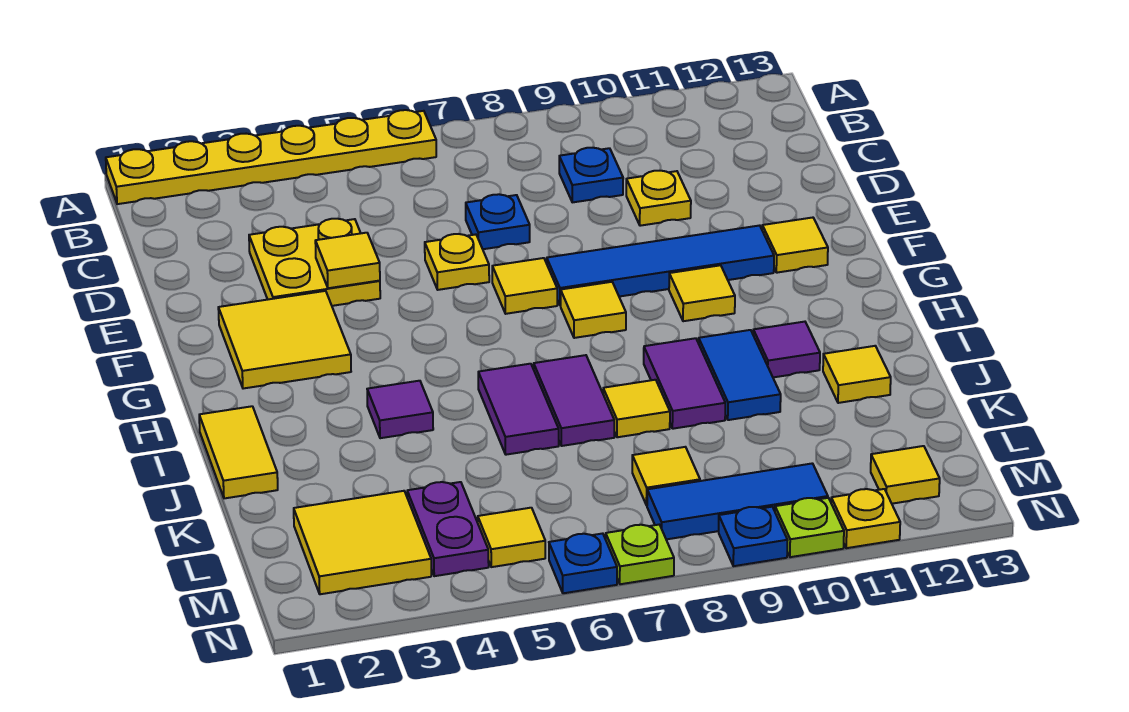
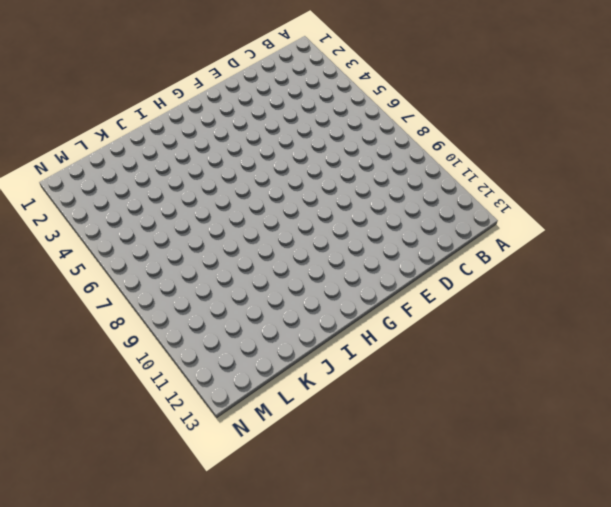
none -> yellow plate A1:A6 level 1
none -> blue plate C9 level 1
none -> yellow plate D3:E4 level 1
none -> blue plate D7 level 1

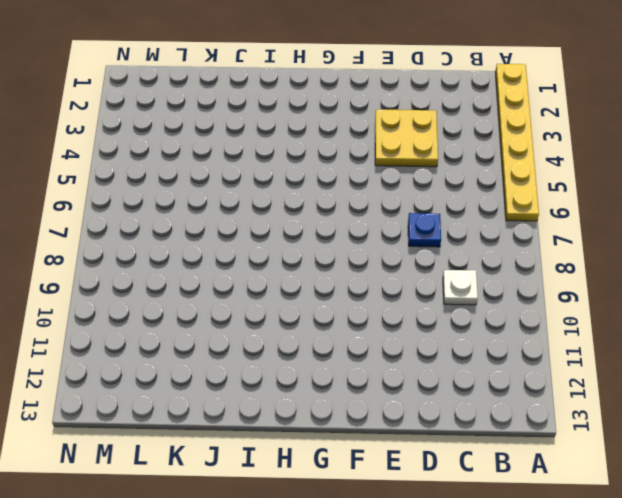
white plate C9 level 1 -> blue plate C9 level 1
none -> yellow plate D10 level 1
none -> yellow plate E6 level 1
none -> yellow tile F2:G3 level 1
none -> yellow tile F7 level 1

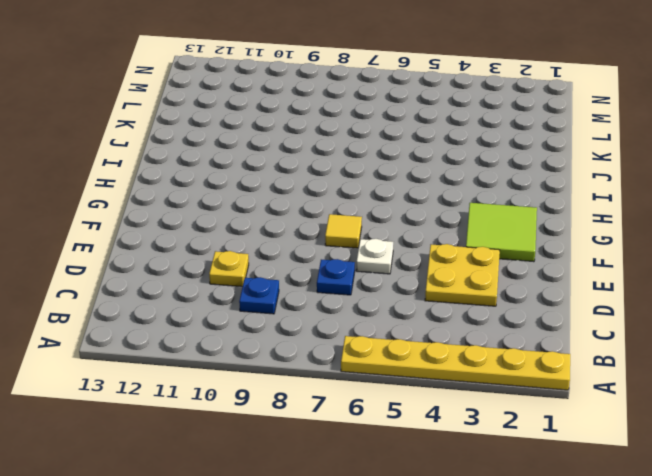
white plate E6 level 1 -> yellow plate E6 level 1
lime tile F2:G3 level 1 -> yellow tile F2:G3 level 1
none -> blue tile F8:F11 level 1
none -> yellow tile F12 level 1
none -> yellow tile G8 level 1
none -> yellow tile G10 level 1

